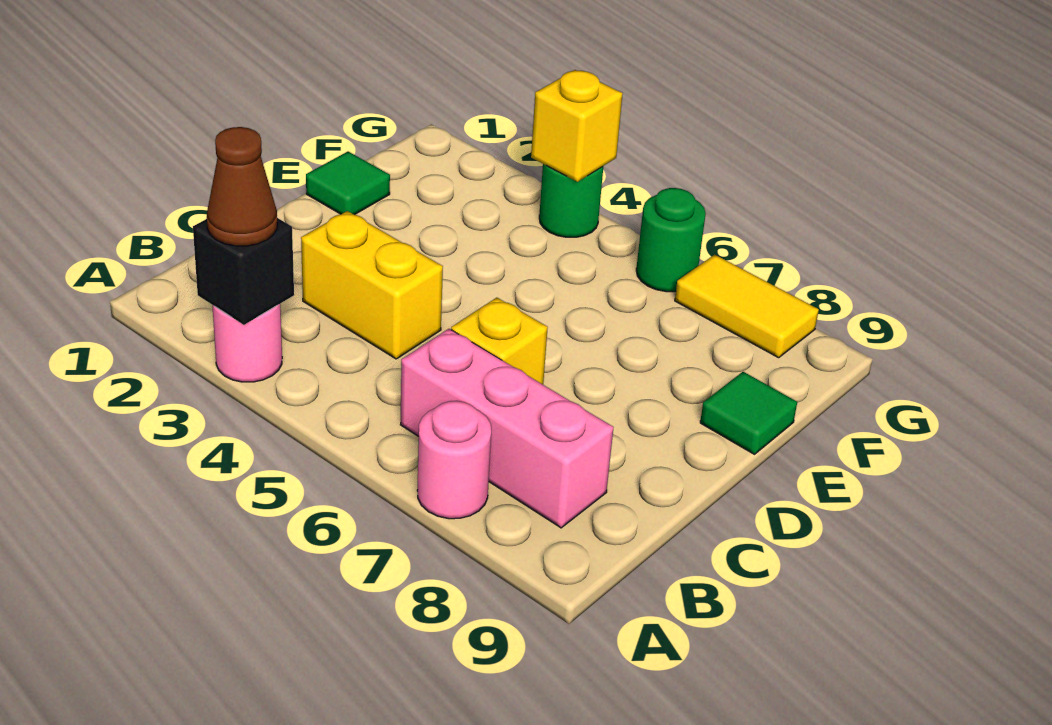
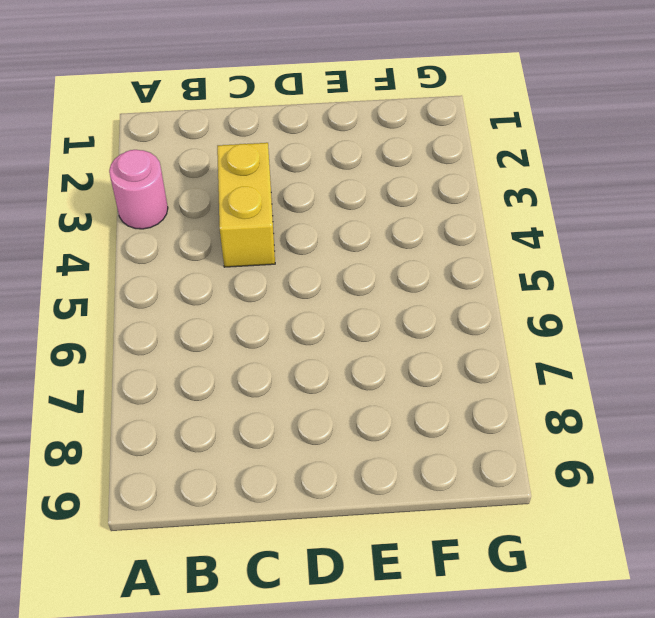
none -> pink round brick A7 level 1
none -> pink brick B6:B8 level 1
none -> yellow brick C6 level 1

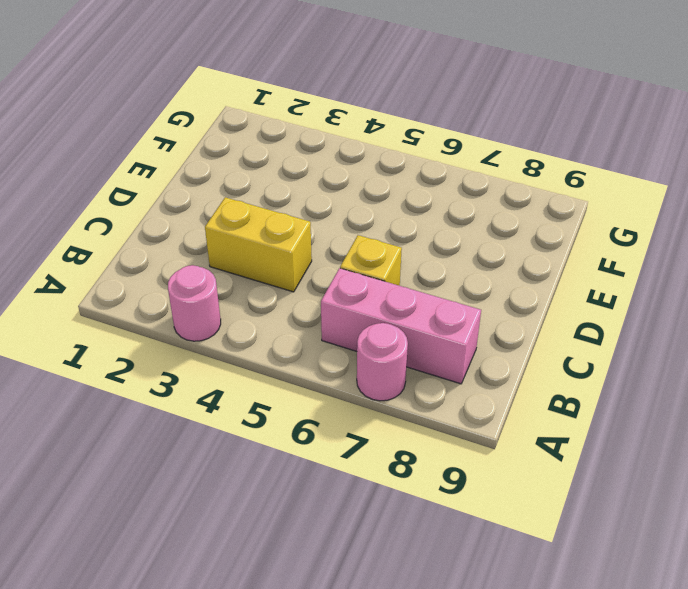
none -> green tile E1 level 1
none -> green tile E9 level 1
none -> green round brick G4 level 1

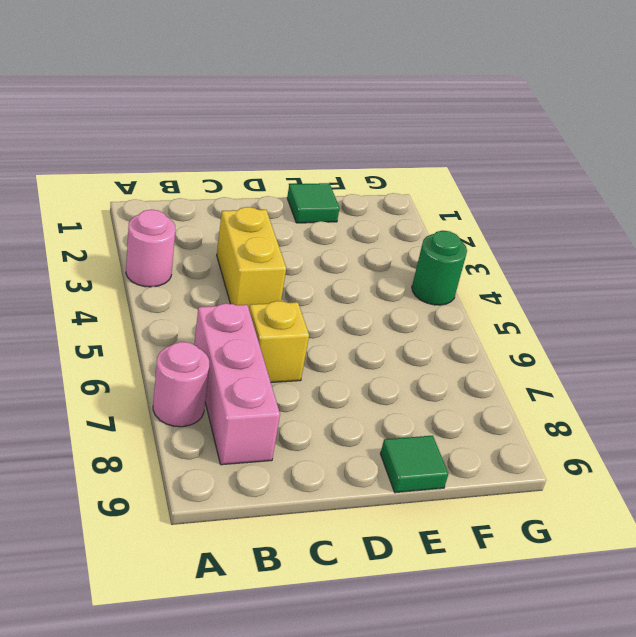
none -> green round brick G6 level 1
none -> yellow tile G7:G8 level 1
none -> black brick A3 level 2

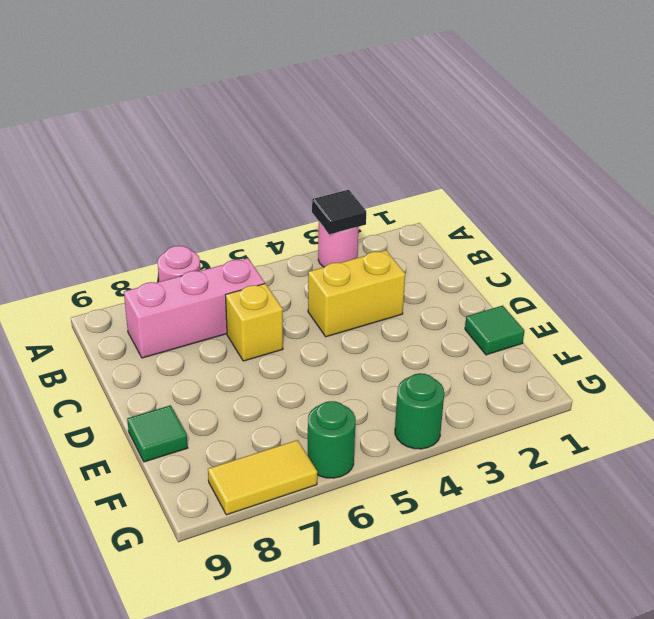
black tile A3 level 2 -> black brick A3 level 2
none -> yellow brick G4 level 2
none -> brown cone A3 level 3

